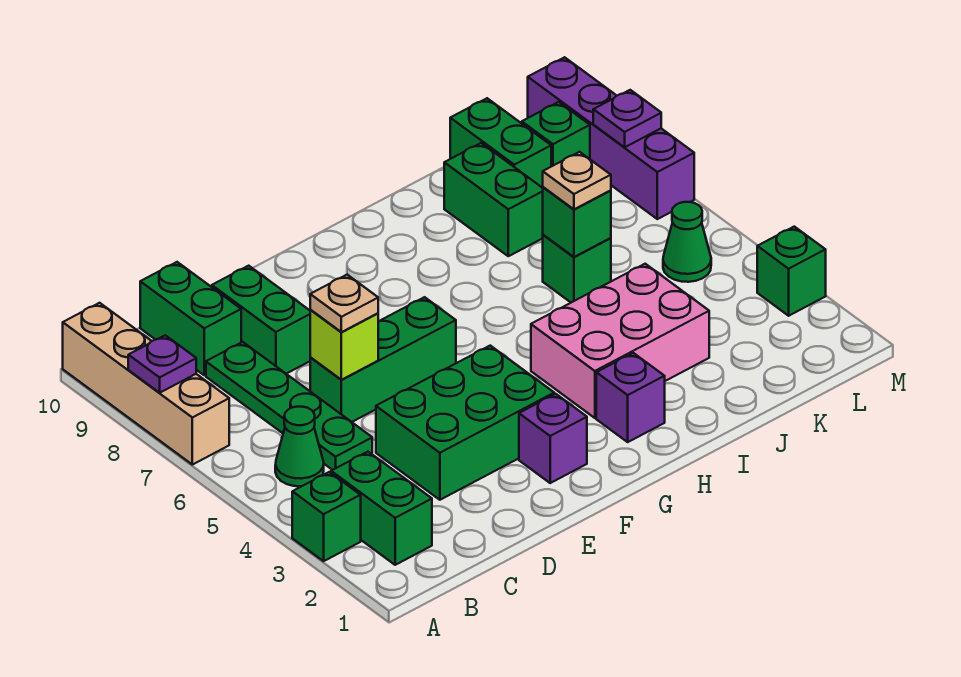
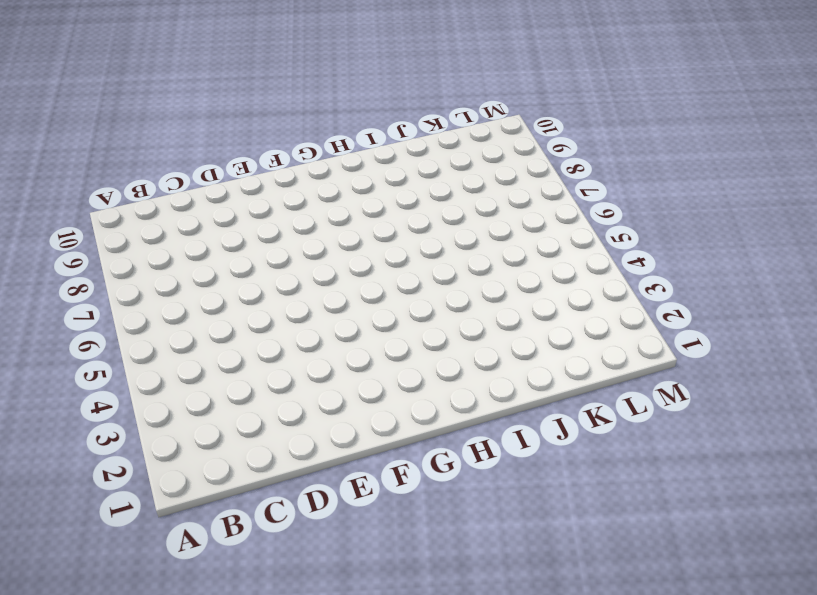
none -> green brick A3 level 1
none -> tan brick A7:A10 level 1
none -> green brick B2:B3 level 1

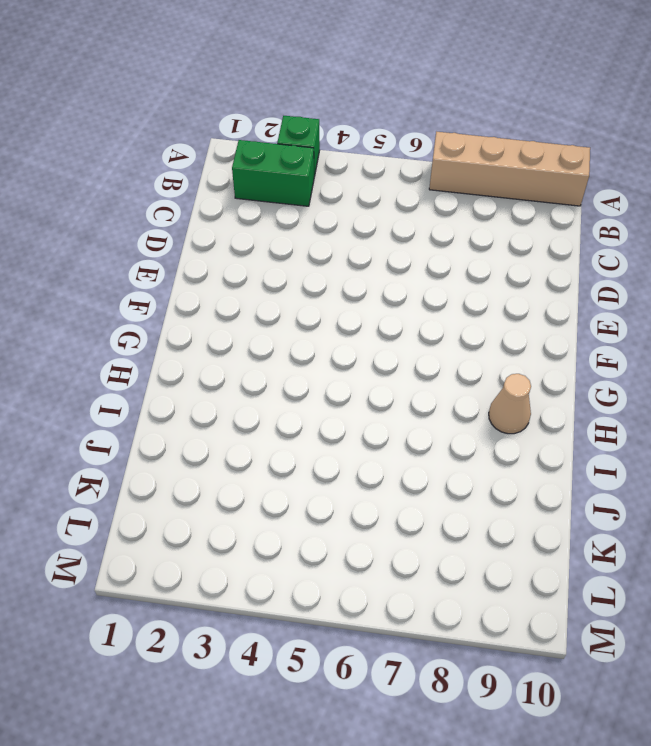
tan cone H9 level 1 -> none
none -> green cone B5 level 1
none -> green plate C5:C8 level 1
none -> green brick C9:C10 level 1

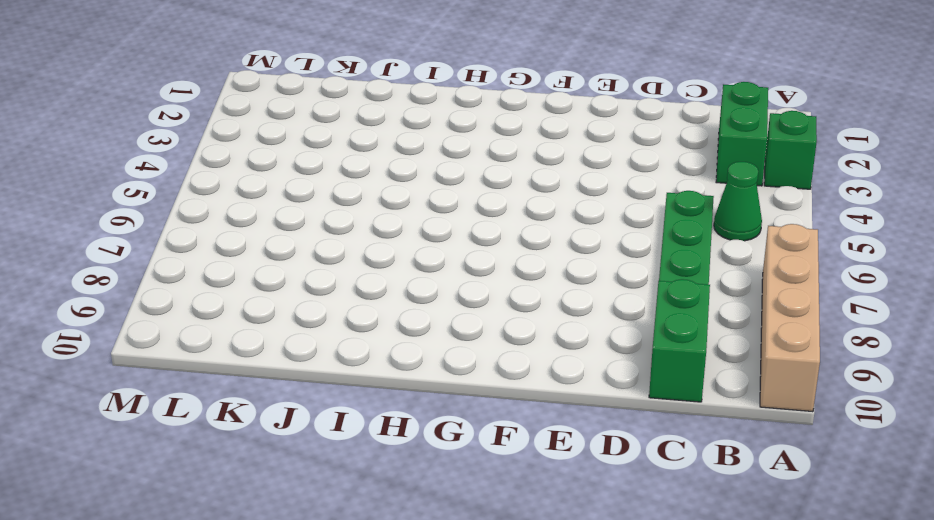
none -> green brick D3:F4 level 1
none -> green brick D6:F6 level 1
none -> green brick D8:D9 level 1

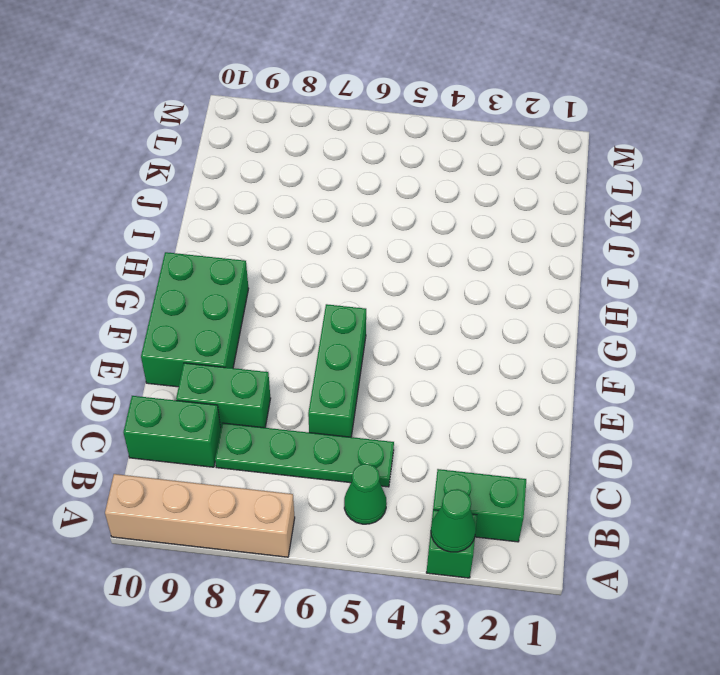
green cone A3 level 2 -> green cone L5 level 1
green brick E9:G10 level 1 -> green brick D3:F4 level 1
none -> purple brick F2 level 1
none -> purple brick H2 level 1
none -> pink brick H3:J4 level 1

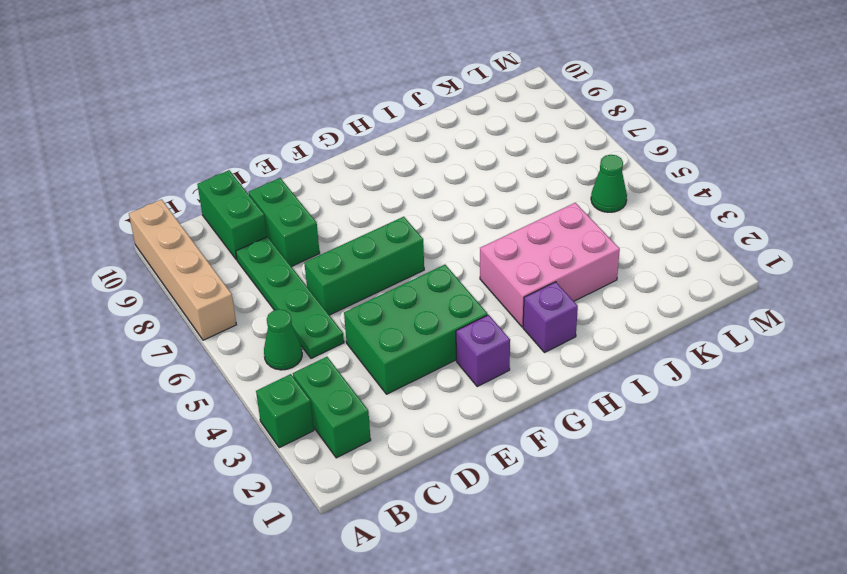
none -> green brick J6 level 1
none -> green brick J8:J9 level 1
none -> green brick K9:K10 level 1

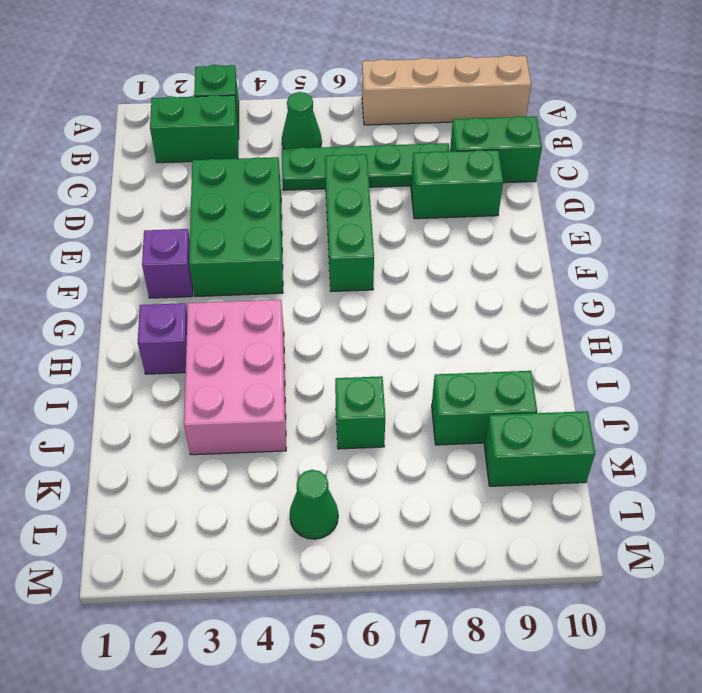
none -> green brick L9 level 1
none -> green brick M3 level 1
none -> purple brick M7:M10 level 1

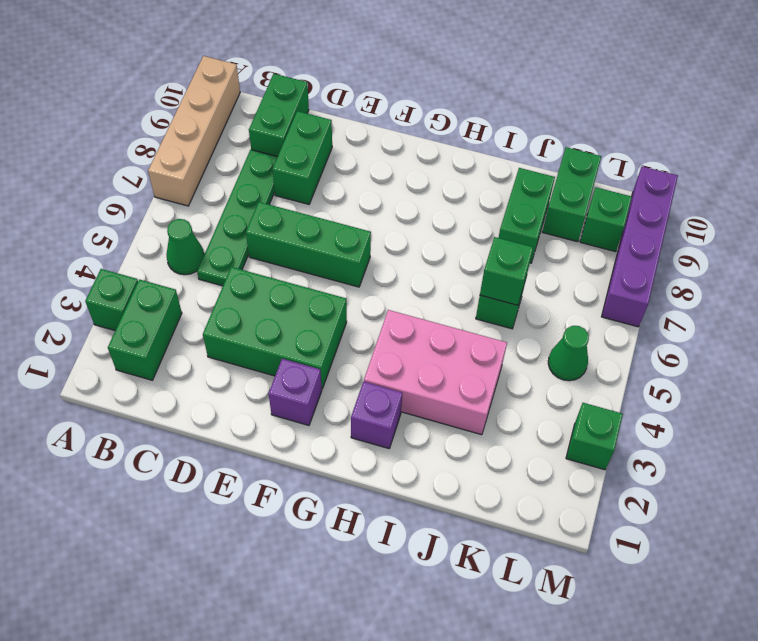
none -> purple plate A8 level 2
none -> lime brick D6 level 2
none -> purple plate M8 level 2

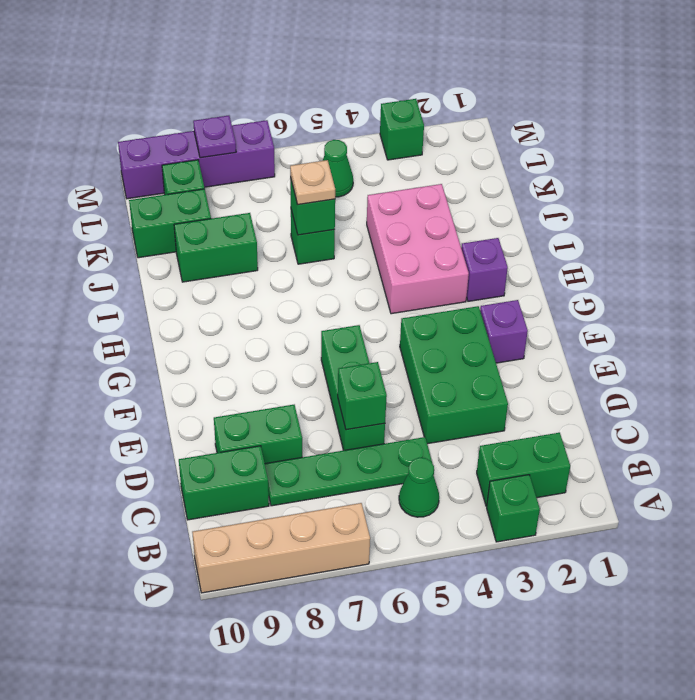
green brick D6 level 2 -> lime brick D6 level 2
none -> purple plate A8 level 2
none -> tan plate D6 level 3

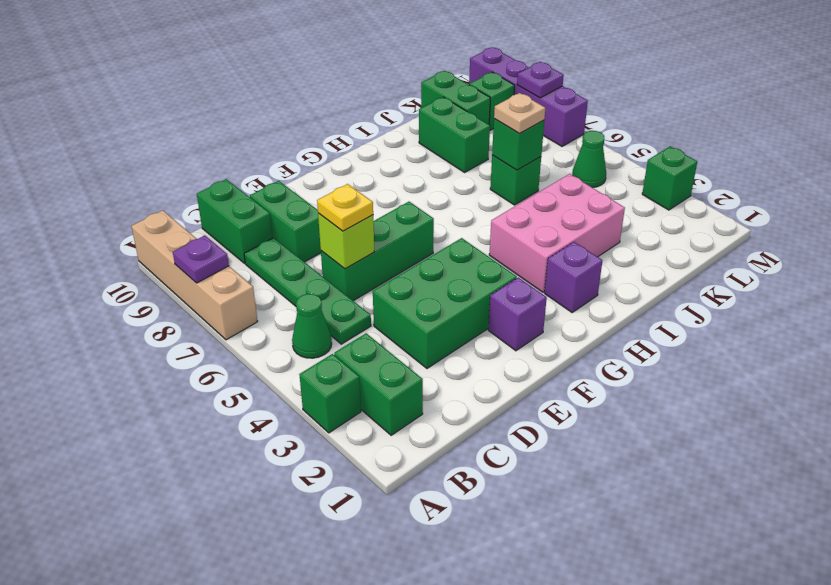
yellow plate D6 level 3 -> tan plate D6 level 3

